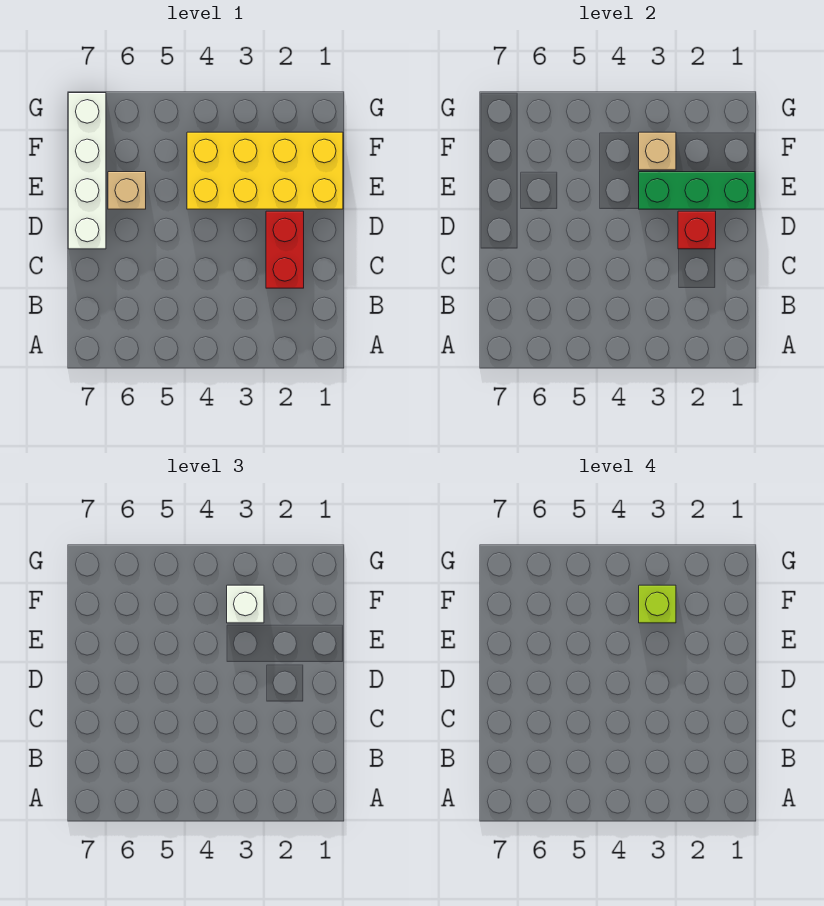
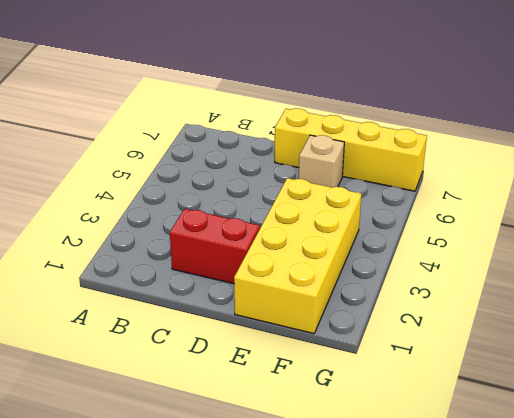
yellow brick D7:G7 level 1 -> white brick D7:G7 level 1
none -> red brick D2 level 2
none -> green brick E1:E3 level 2

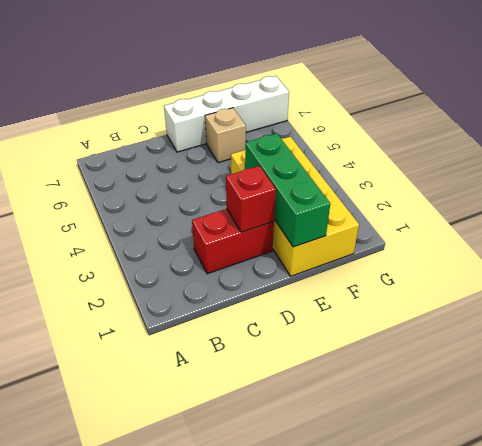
none -> tan brick F3 level 2
none -> white brick F3 level 3

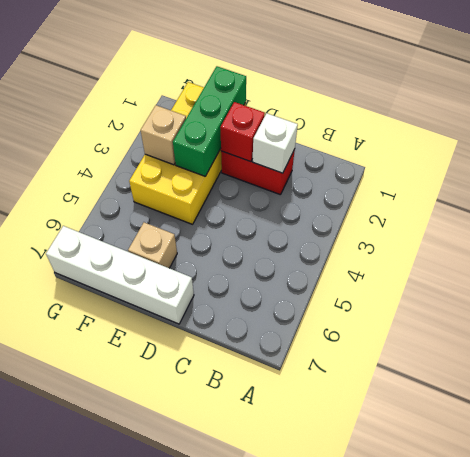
white brick C2 level 2 -> white brick F3 level 3
none -> lime brick F3 level 4

